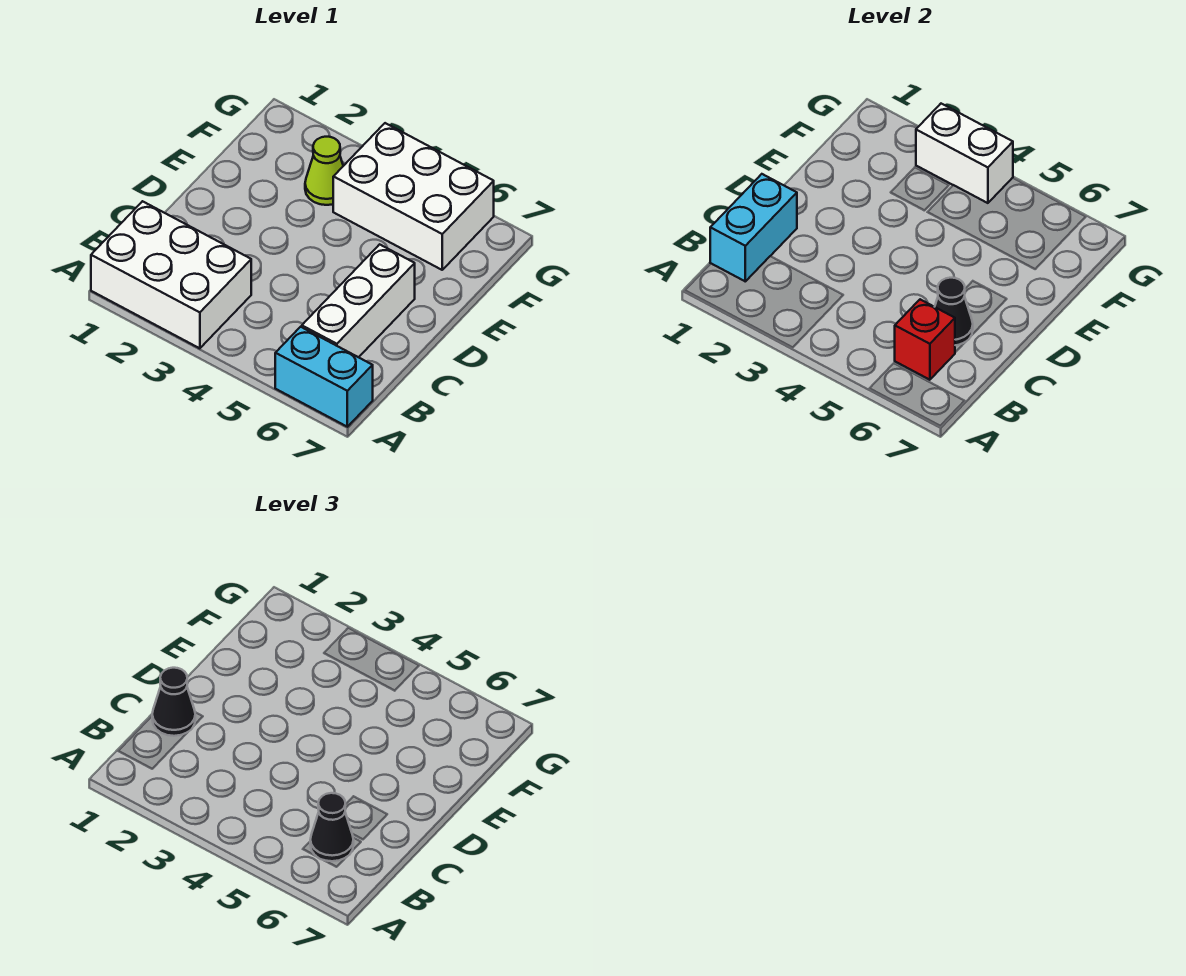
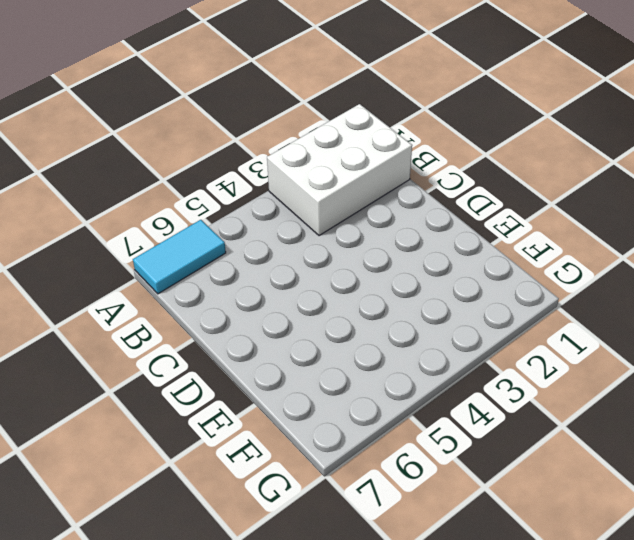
cyan tile A6:A7 level 1 -> cyan brick A6:A7 level 1
none -> white brick B6:D6 level 1
none -> lime cone F3 level 1

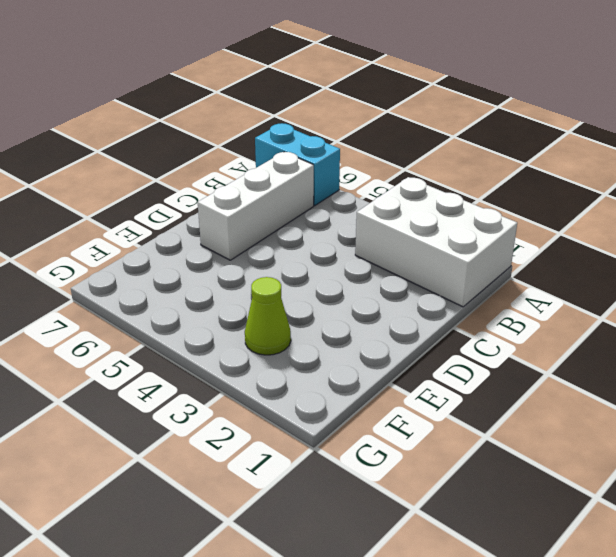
none -> white brick F4:G6 level 1
none -> cyan brick B1:C1 level 2

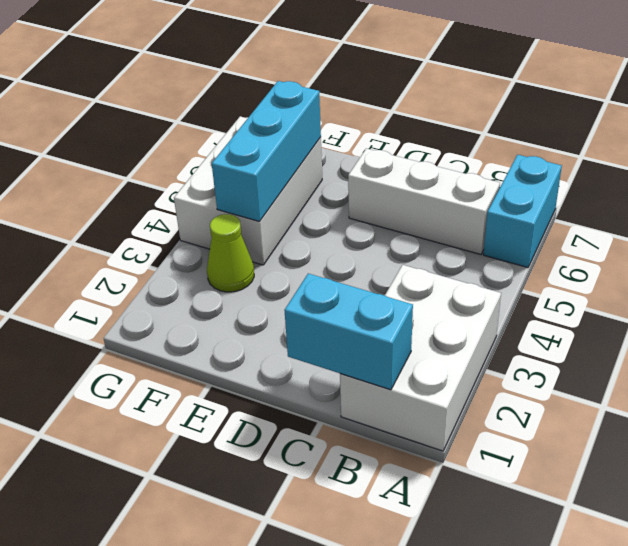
cyan brick F4:F6 level 2 -> none
none -> red brick B6 level 2
none -> black cone C6 level 2

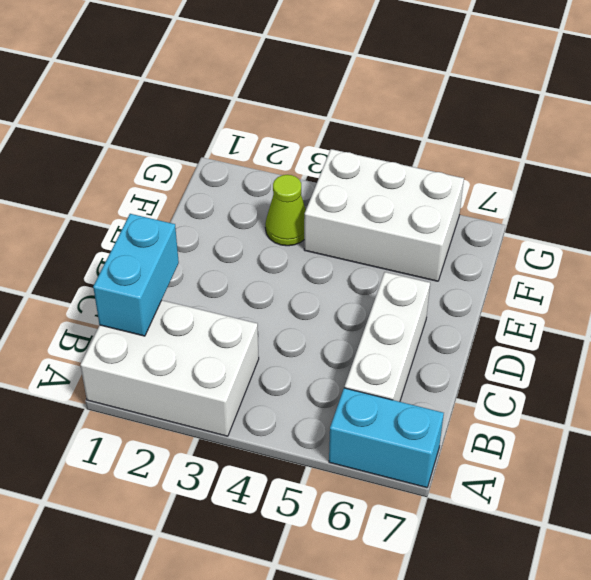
none -> red brick B6 level 2
none -> black cone C6 level 2

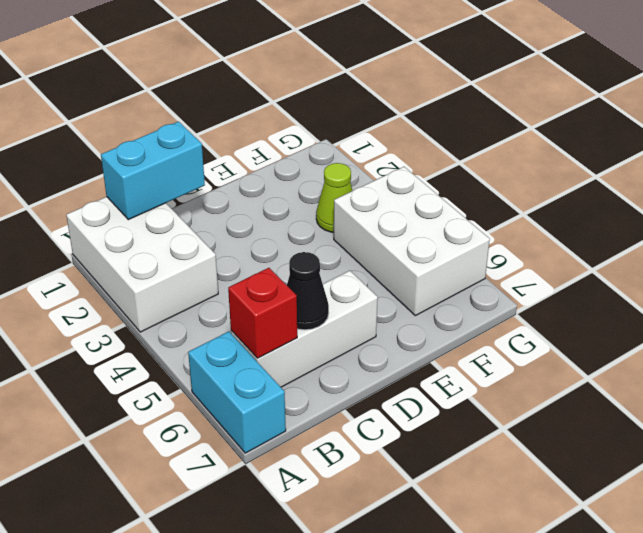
none -> white brick G3:G4 level 2
none -> black cone B6 level 3

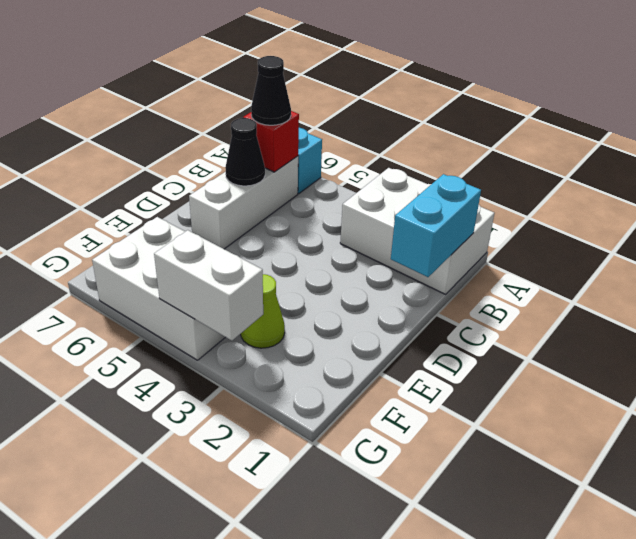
none -> black cone C1 level 3

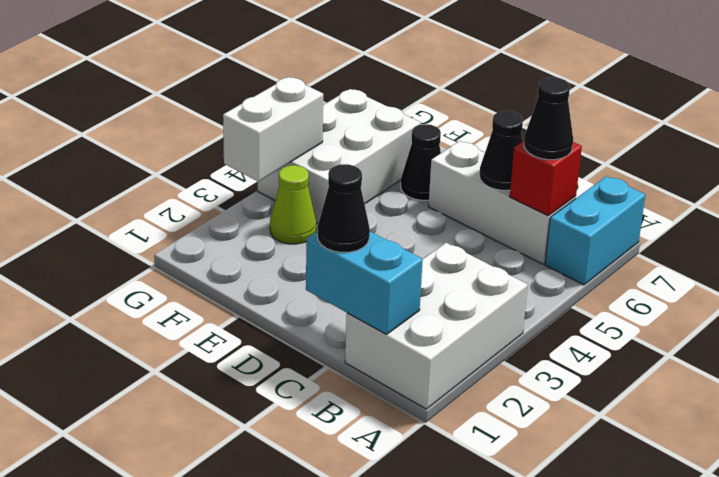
black cone E6 level 1 -> none

